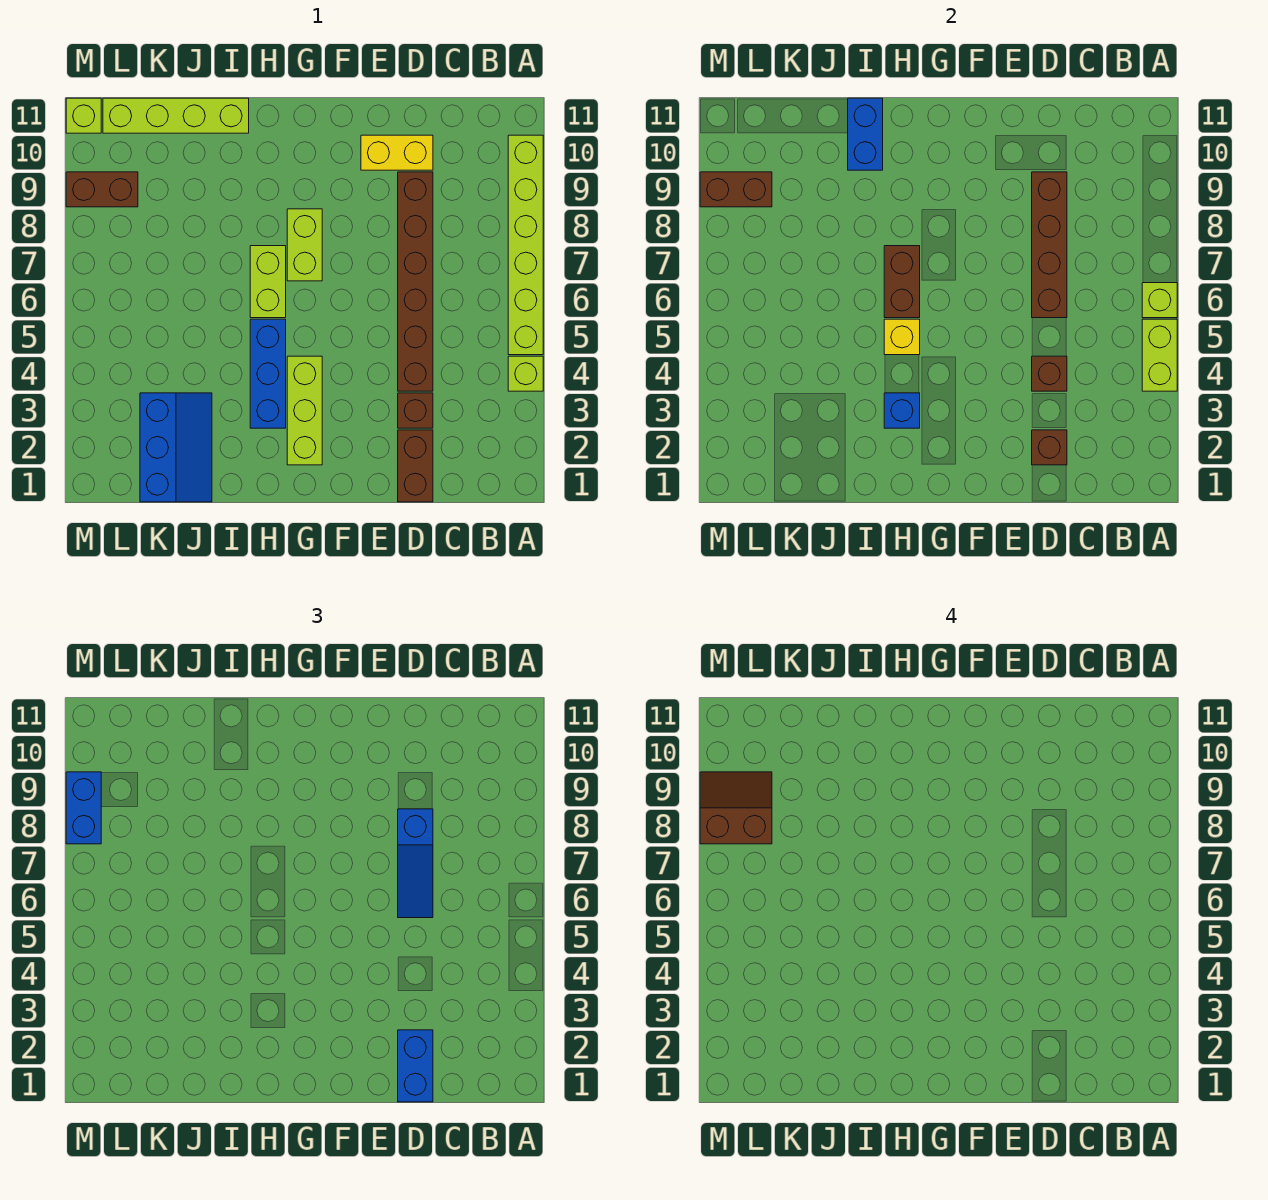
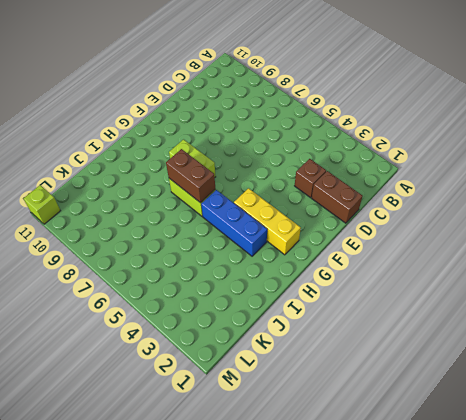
yellow brick G2:G4 level 1 -> lime brick G2:G4 level 1
none -> lime brick A4 level 1
none -> lime brick A5:A10 level 1
none -> brown brick D4:D9 level 1

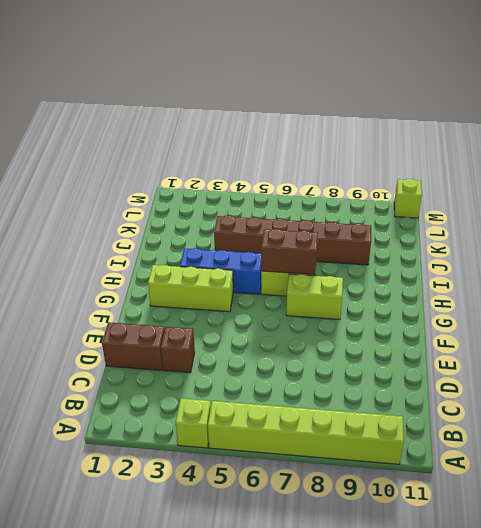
brown brick J4:J9 level 1 -> brown brick D4:D9 level 1
none -> yellow brick D10:E10 level 1
none -> lime brick I11:L11 level 1
none -> blue slope J1:K3 level 1 top K

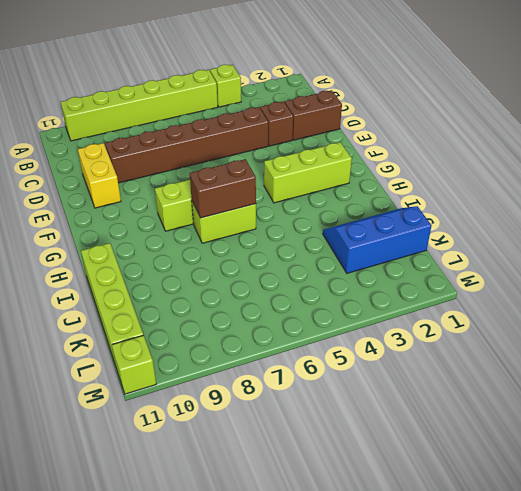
none -> blue brick H3:H5 level 1
none -> brown brick L9:M9 level 1
none -> lime brick A4:A5 level 2

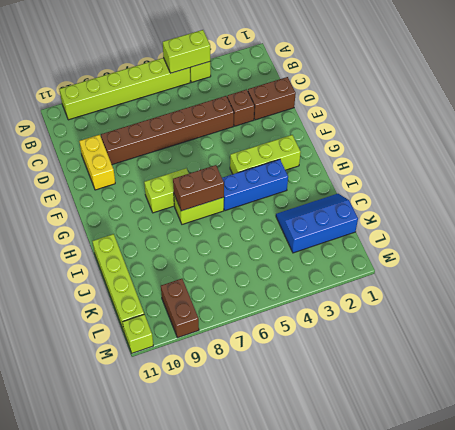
none -> lime brick A6 level 2
none -> brown brick D2 level 2
none -> brown brick D4 level 2

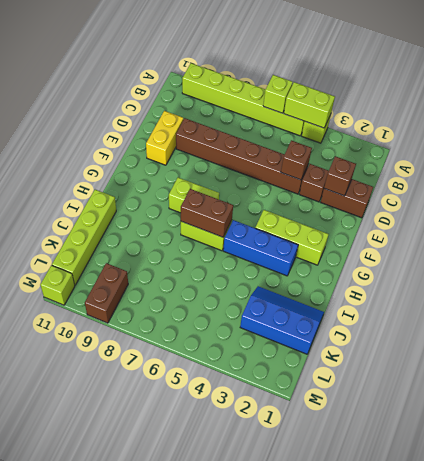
none -> brown brick D6:D9 level 2
none -> blue brick H3 level 2
none -> yellow brick H5 level 2

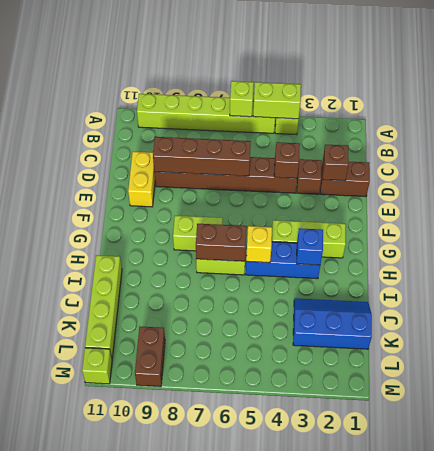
none -> blue brick I10:I11 level 2
none -> brown brick L9:M9 level 2
none -> blue brick D1:D2 level 3

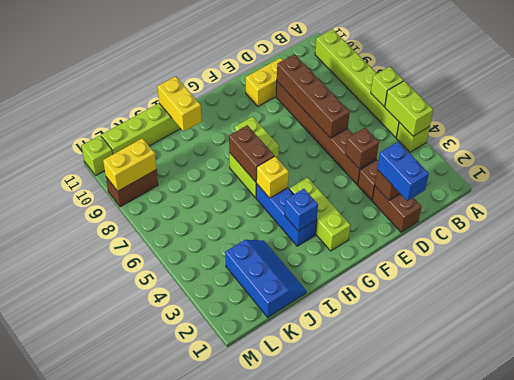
yellow brick I10:I11 level 2 -> blue brick I10:I11 level 2
yellow brick L9:M9 level 2 -> brown brick L9:M9 level 2
none -> blue slope D6:D8 level 3 top 8
none -> blue brick M8:M9 level 3
none -> brown slope L8:M9 level 4 top 8

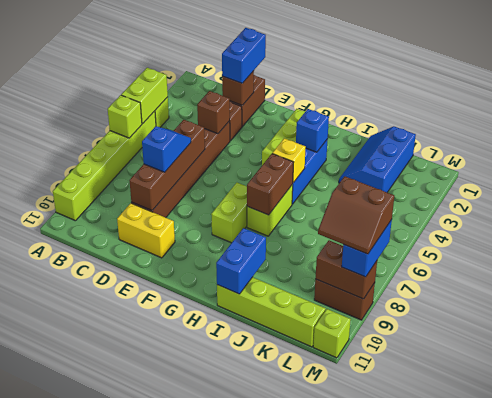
blue slope D7:D8 level 3 top 8 -> blue slope D6:D8 level 3 top 8

